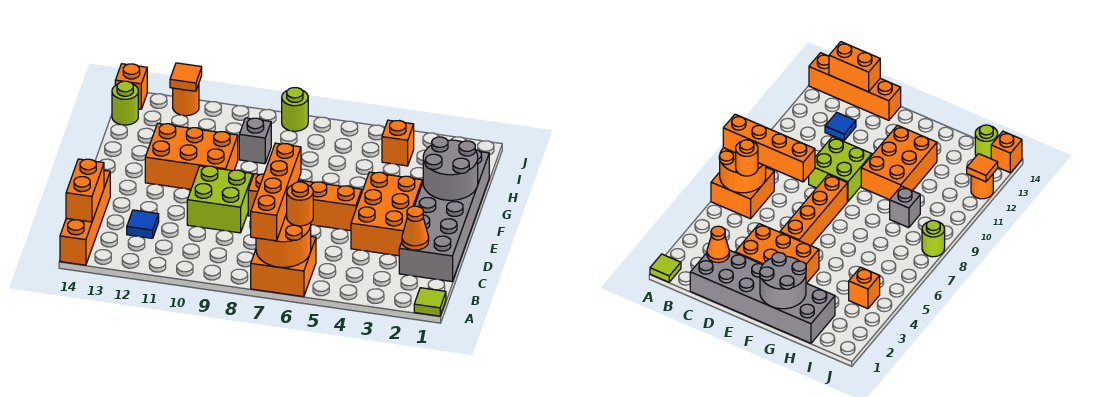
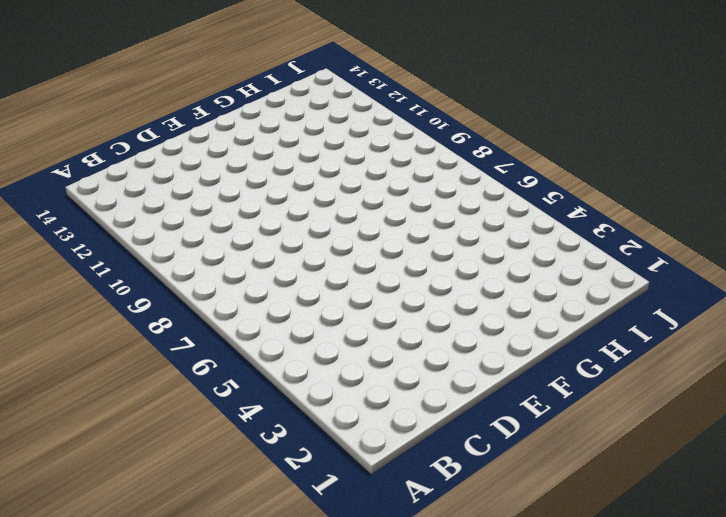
none -> lime tile A1 level 1
none -> orange brick A6:B7 level 1
none -> orange brick A14:D14 level 1

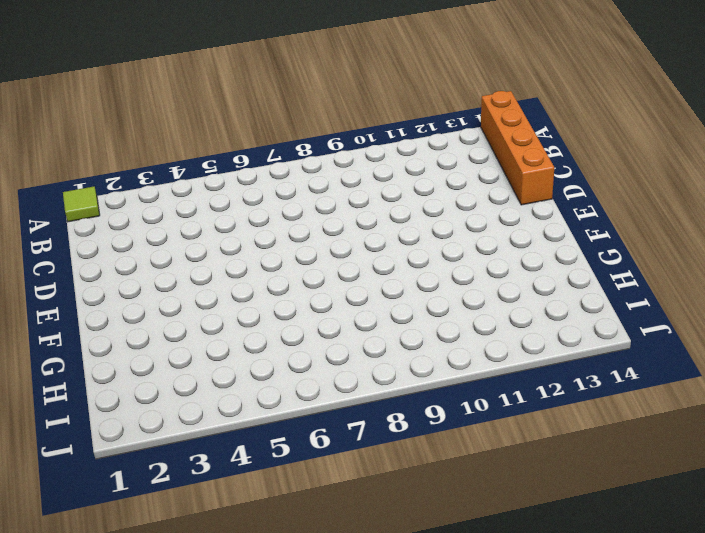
none -> orange brick A6:B7 level 1
none -> grey brick C1:H2 level 1
none -> blue tile C12 level 1

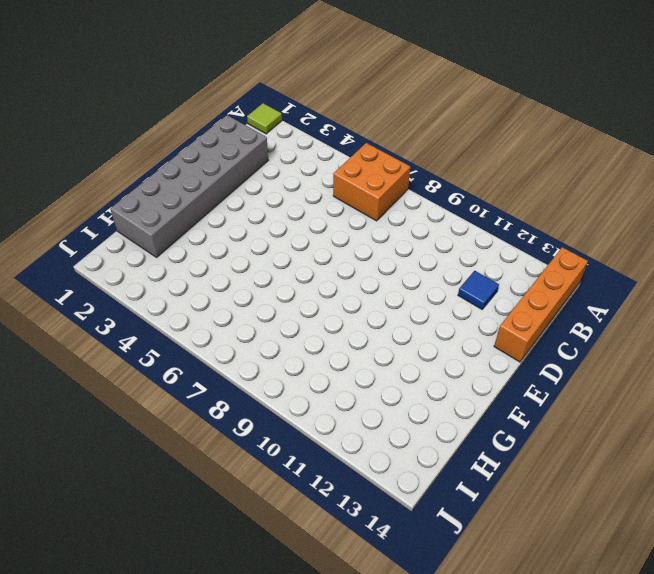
none -> orange brick D3:F4 level 1
none -> lime brick D9:E10 level 1
none -> orange brick E5:E8 level 1

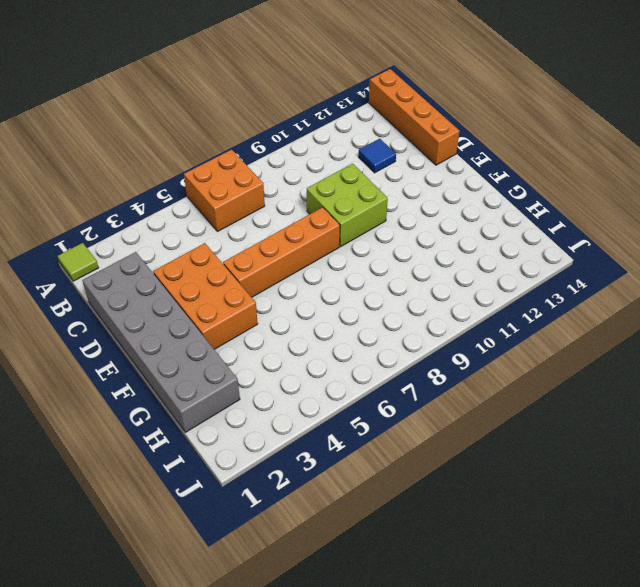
none -> orange brick F10:G12 level 1
none -> grey brick H9 level 1
none -> orange brick I4 level 1

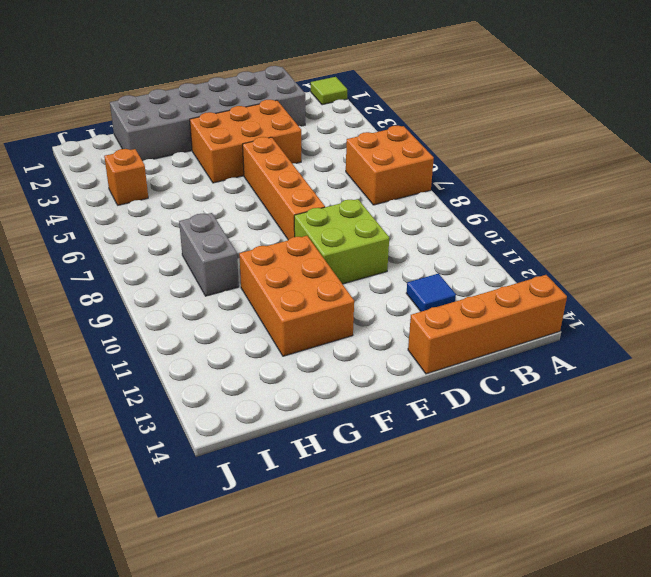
grey brick H8:H9 level 1 -> grey brick H9 level 1
none -> lime round brick I14 level 1
none -> lime round brick J8 level 1
none -> orange round brick J12 level 1

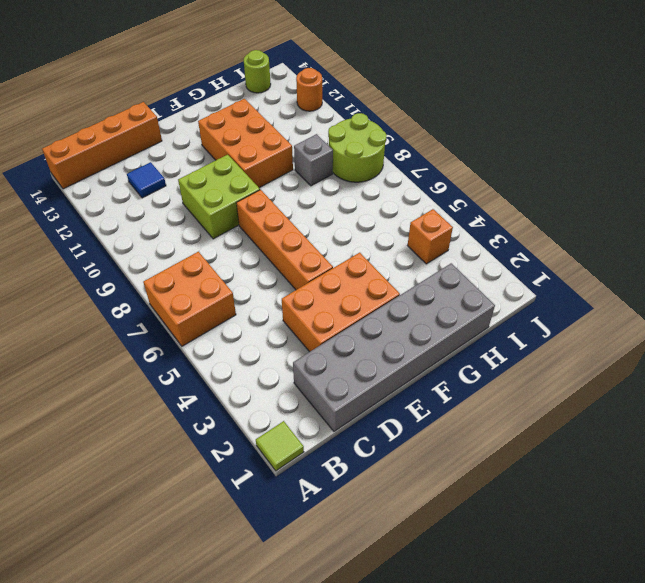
lime round brick I8:J9 level 1 -> lime round brick J8 level 1
none -> orange brick J14 level 1
none -> orange round brick A6:B7 level 2
none -> orange brick B14:C14 level 2

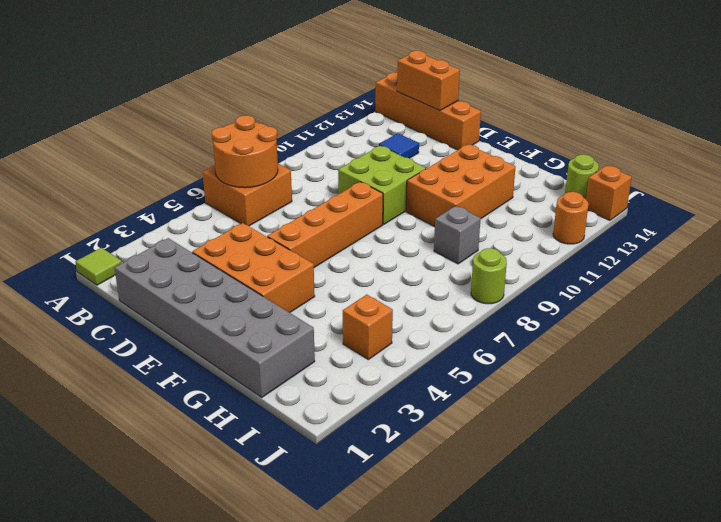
none -> orange cone C2 level 2
none -> grey round brick F1:G2 level 2
none -> orange tile J12 level 2

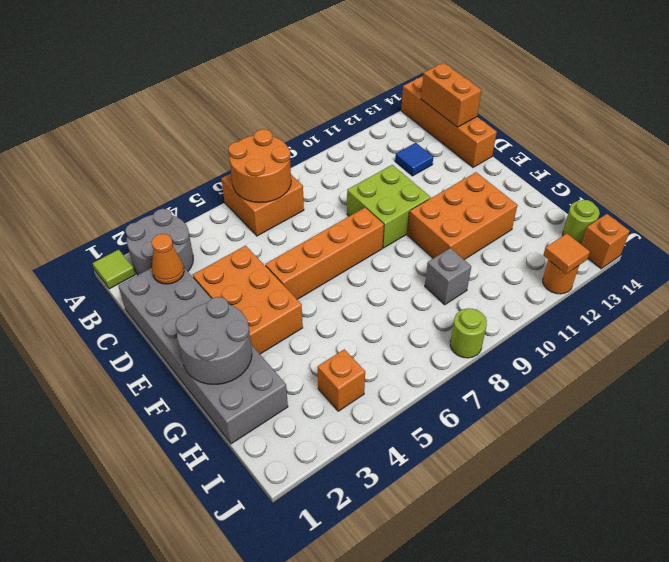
grey round brick A2:B3 level 1 -> none
none -> orange brick A7:D7 level 3
none -> orange round brick B6 level 3

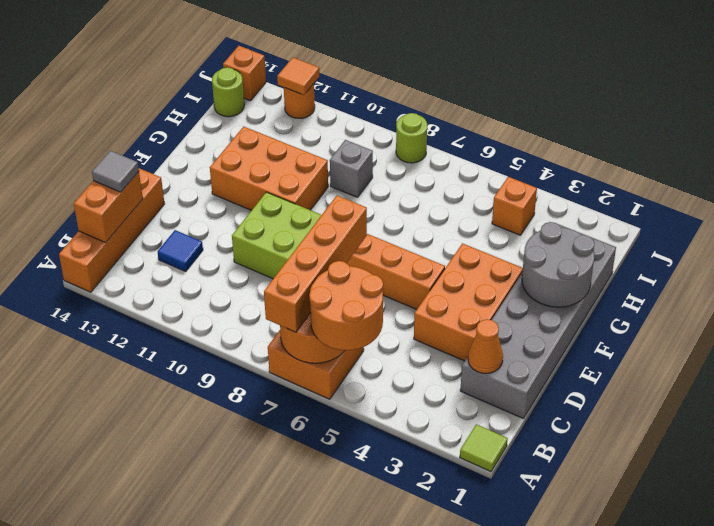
orange round brick A5:B6 level 3 -> orange round brick B6 level 3
grey tile C14 level 3 -> none

